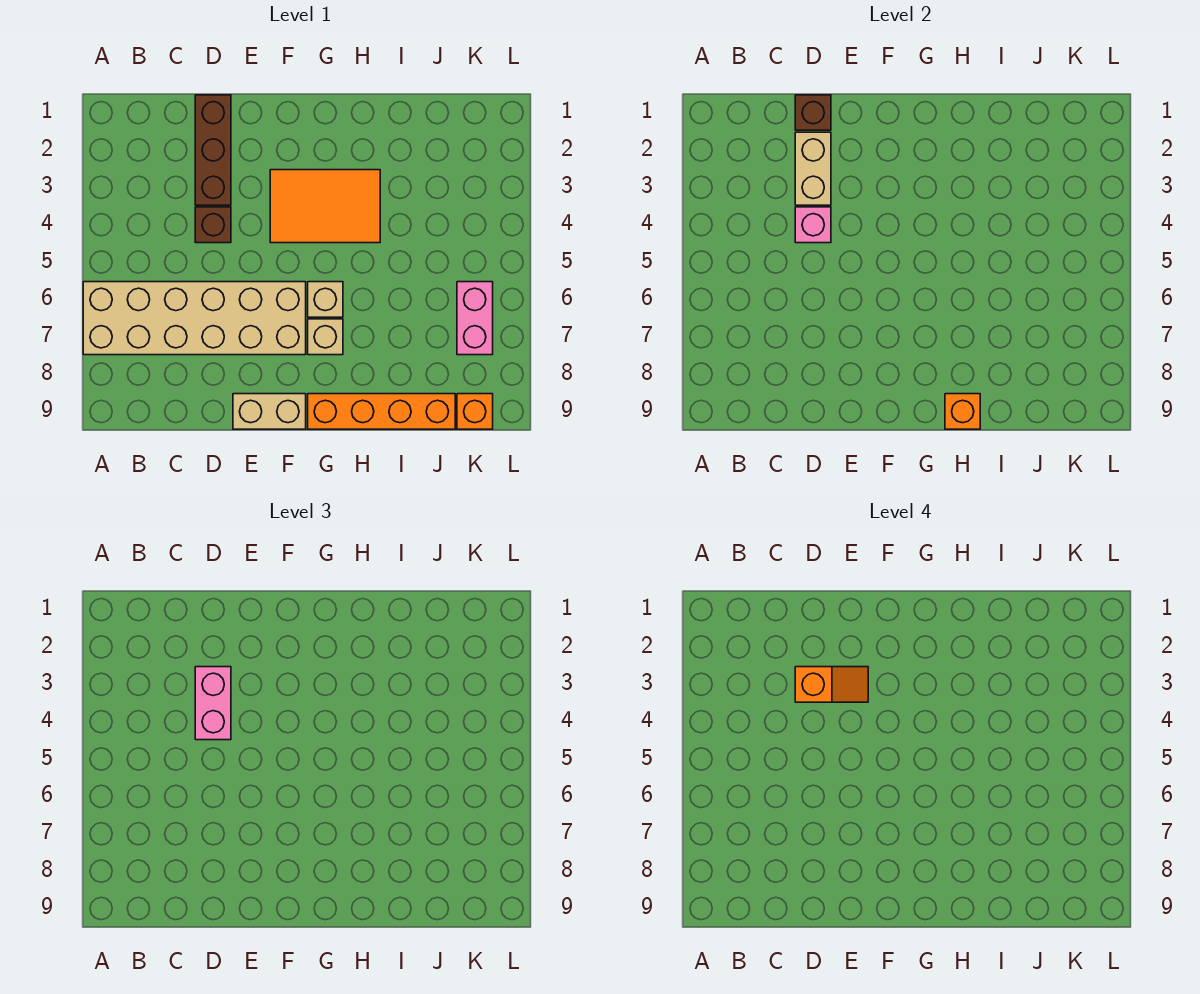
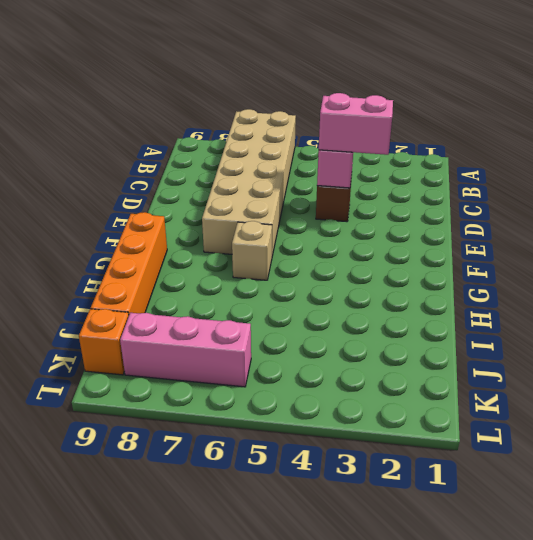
pink brick K6:K8 level 1 -> pink brick K6:K7 level 1
none -> brown brick D1:D3 level 1
none -> tan brick E9:F9 level 1
none -> orange tile F3:H4 level 1

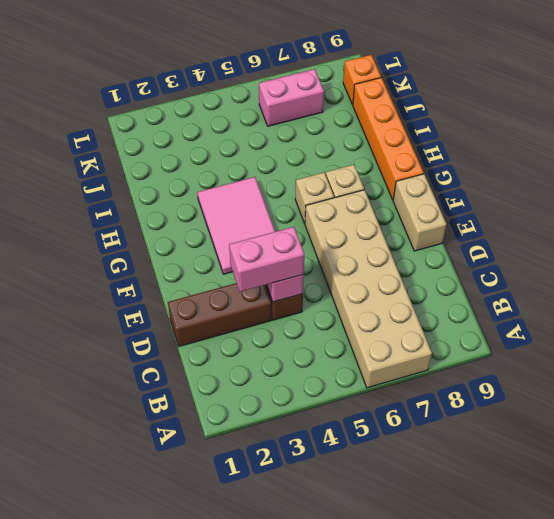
pink tile F3:H4 level 1 -> orange tile F3:H4 level 1
none -> brown brick D1 level 2
none -> tan brick D2:D3 level 2
none -> orange brick H9 level 2

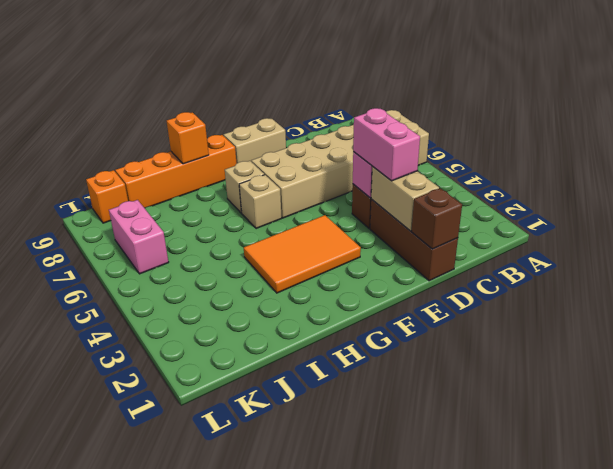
none -> orange slope D3:E3 level 4 top D

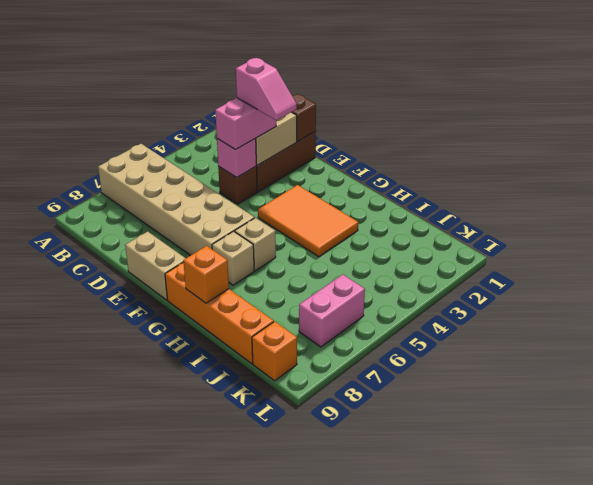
pink slope D3:E3 level 4 top D -> orange slope D3:E3 level 4 top D

